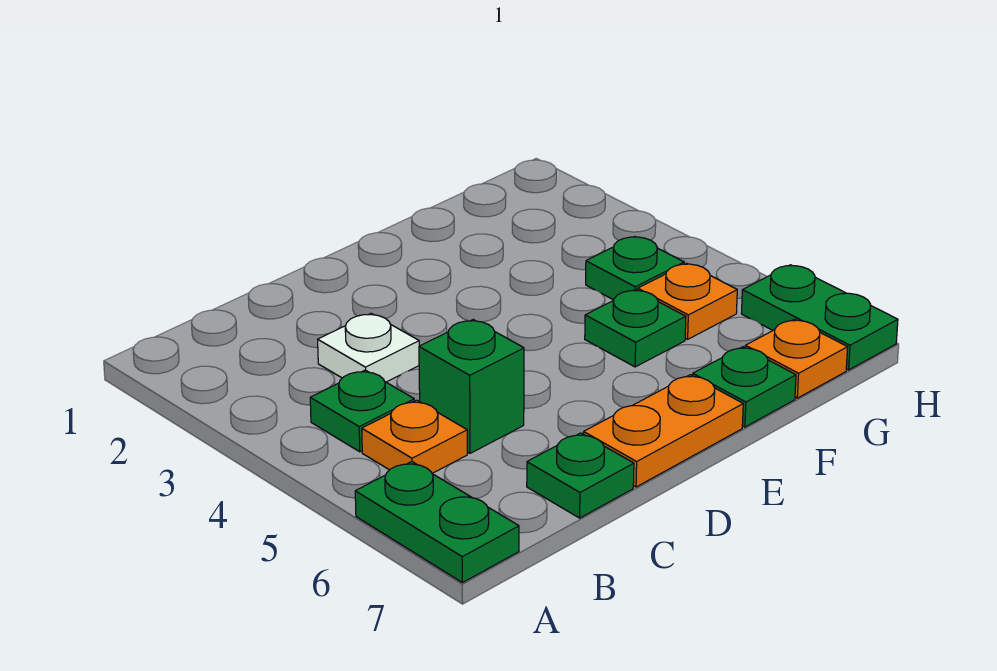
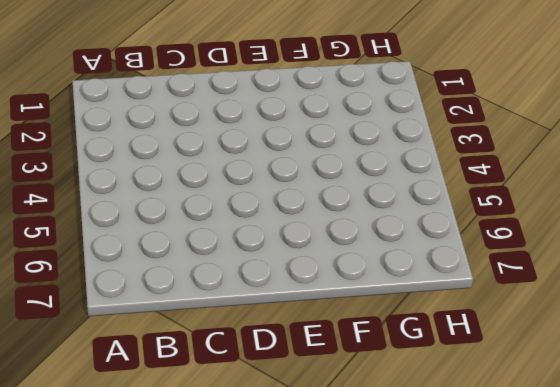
none -> green plate A6:A7 level 1
none -> green plate B4 level 1
none -> orange plate B5 level 1

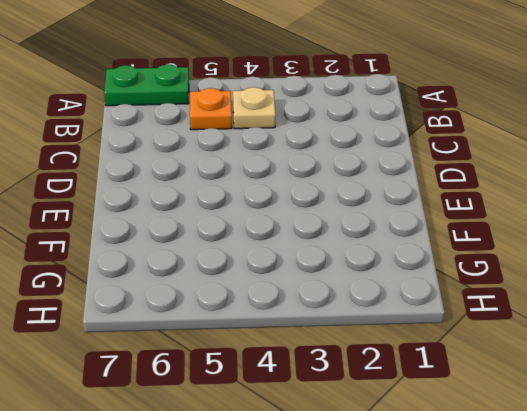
tan plate B4 level 1 -> green plate B4 level 1
none -> white plate C3 level 1
none -> green brick C5 level 1
none -> green plate C7 level 1

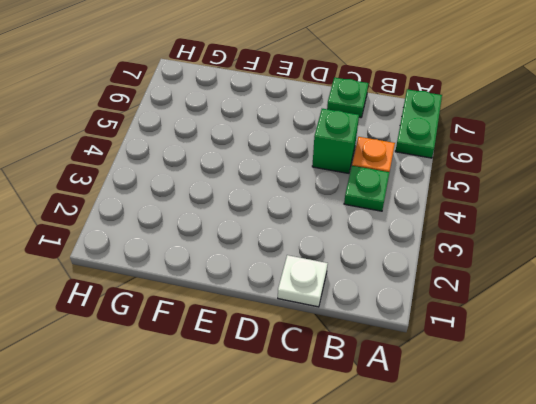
white plate C1 level 1 -> white plate C3 level 1
none -> orange plate D7:E7 level 1
none -> green plate F5 level 1
none -> green plate F7 level 1

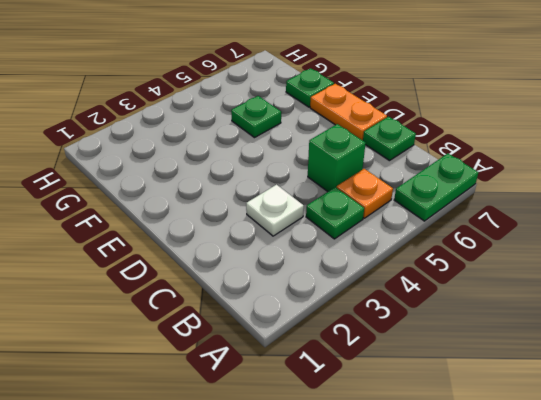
none -> green plate G4 level 1
none -> orange plate G5 level 1
none -> orange plate G7 level 1

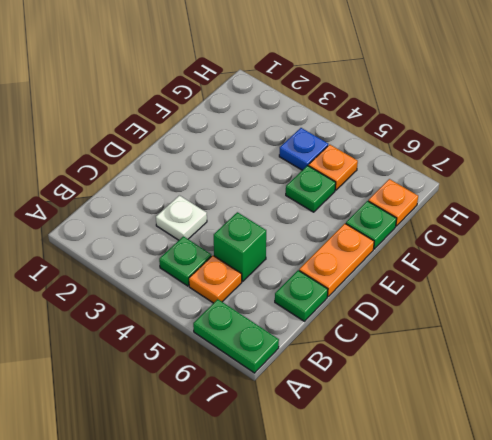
blue plate G4 level 1 -> green plate G4 level 1
none -> green plate H6:H7 level 1

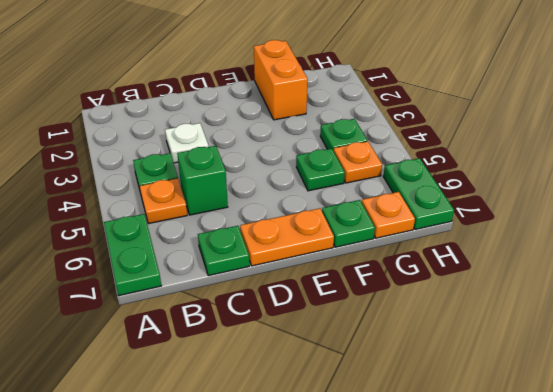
orange brick F1:F2 level 1 -> none

